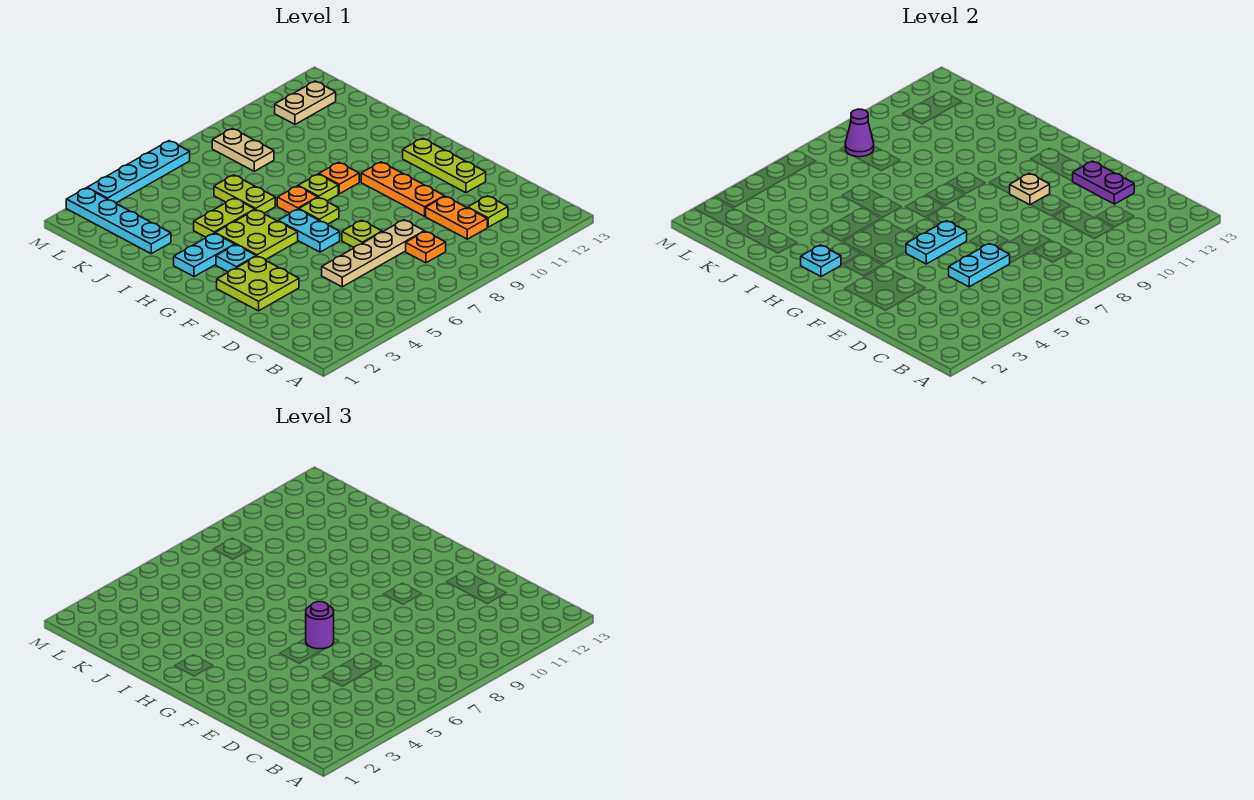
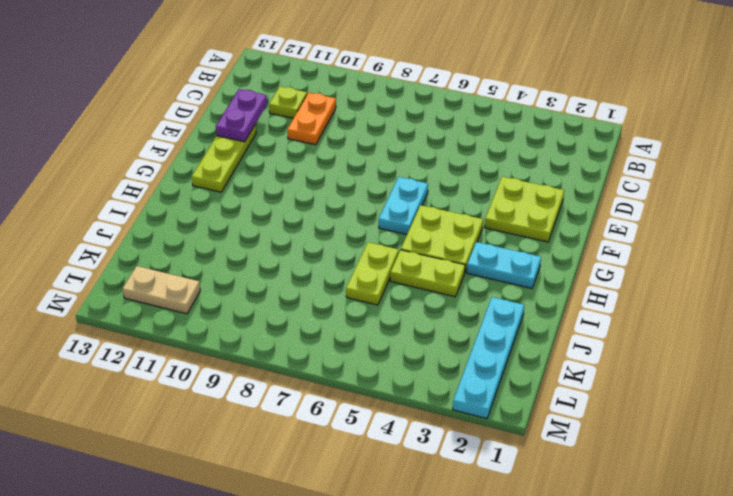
none -> orange plate C8 level 1
none -> tan plate D5:D8 level 1
none -> lime plate E7 level 1

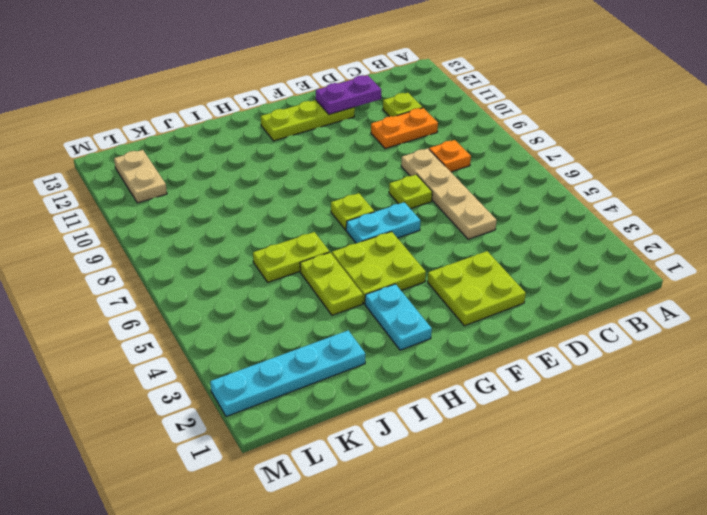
none -> orange plate E10:G10 level 1
none -> cyan plate G3 level 1
none -> orange plate H7 level 1

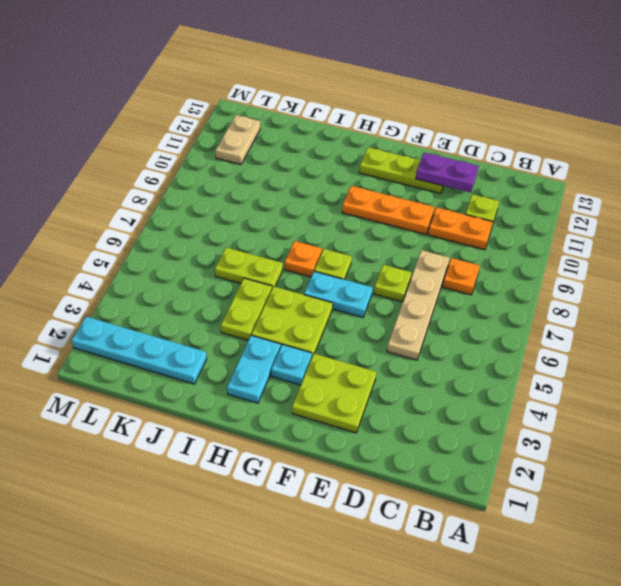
none -> lime plate H8 level 1
none -> orange plate H9 level 1
none -> tan plate K8:L8 level 1

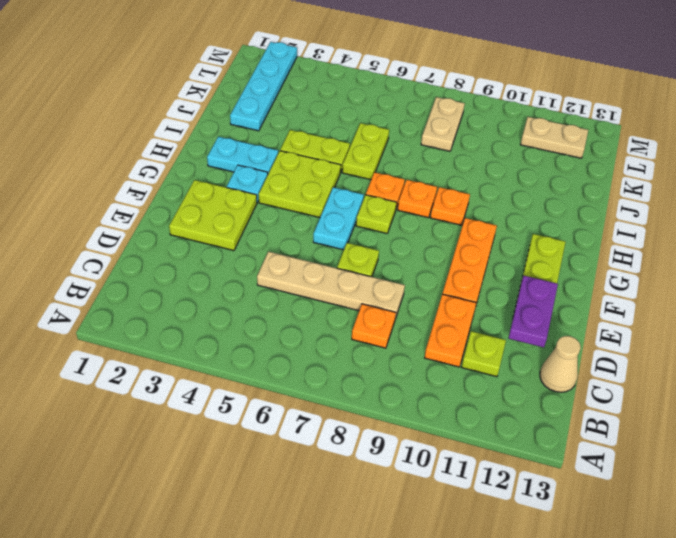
tan cone C13 level 1 -> none
orange plate H8 level 1 -> lime plate H8 level 1
none -> cyan plate M3:M6 level 1
none -> cyan plate D5:D6 level 2
none -> cyan plate F5:F6 level 2

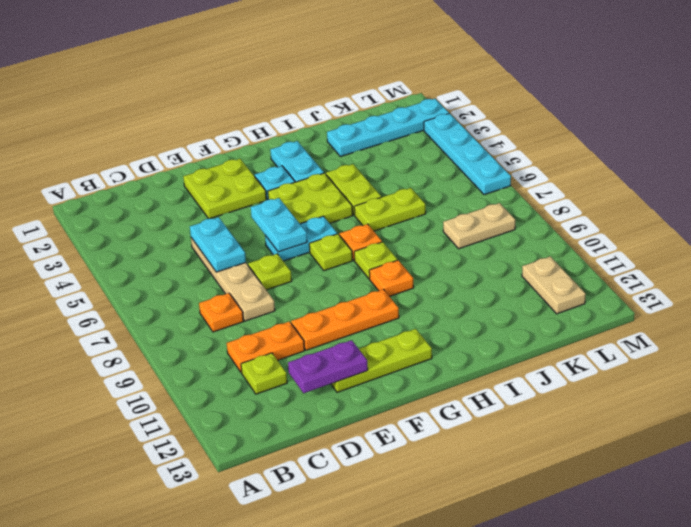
none -> tan plate F10 level 2
none -> cyan plate H2 level 2
none -> purple cone L8 level 2

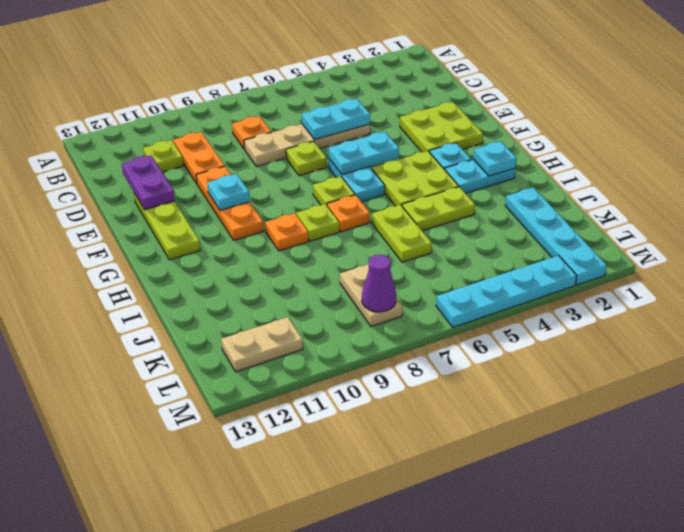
cyan plate F10 level 2 -> tan plate F10 level 2
none -> purple round brick F6 level 3

